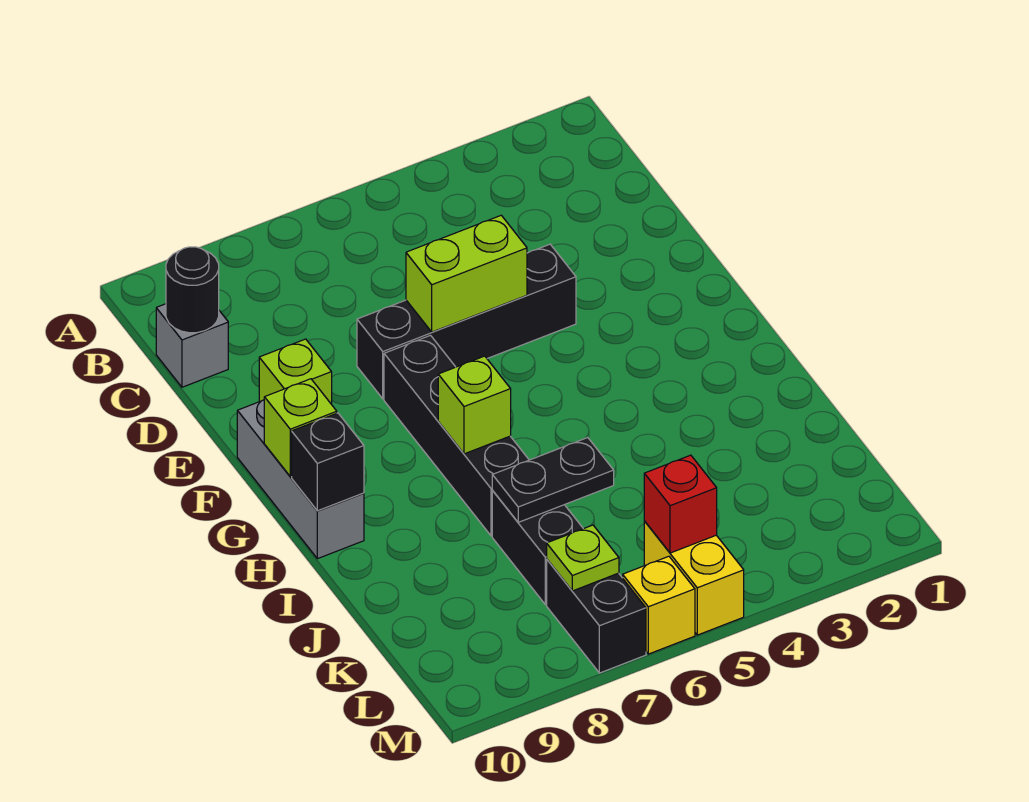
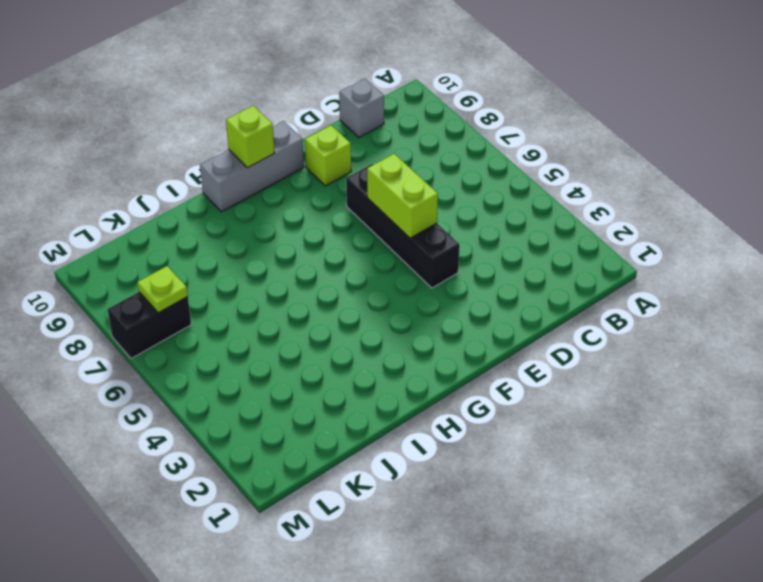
none -> black brick F7:I7 level 1
none -> black brick J7:K7 level 1
none -> yellow brick L5:M5 level 1

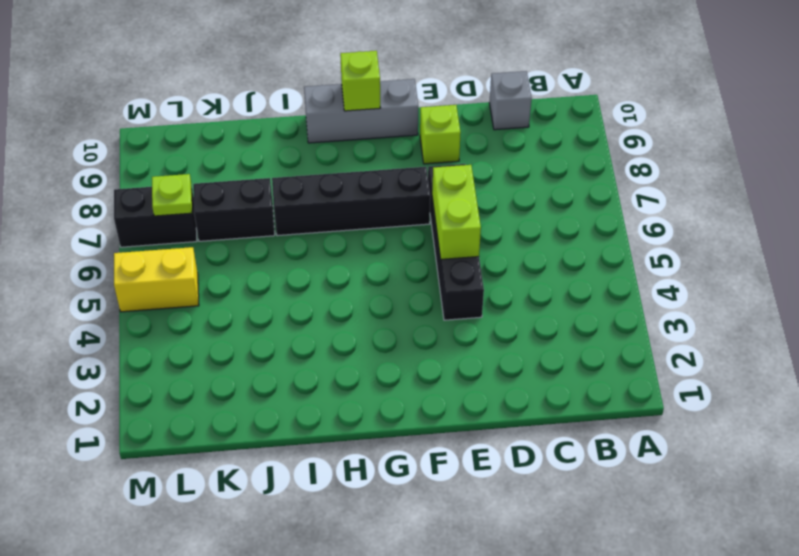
none -> yellow brick M6 level 1
none -> black round brick C10 level 2
none -> lime brick H7 level 2

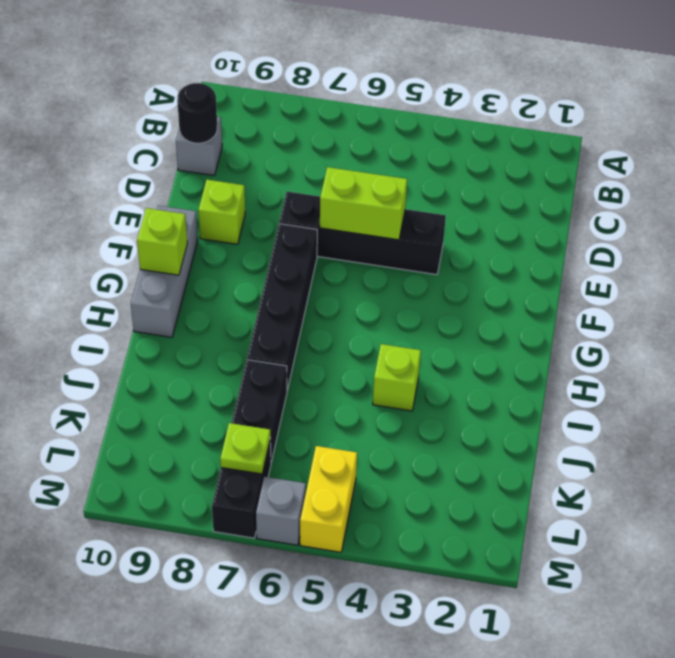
lime brick I4 level 1 -> lime brick H7 level 2
grey brick M6 level 1 -> yellow brick M6 level 1
none -> black brick H10 level 2
none -> black plate J6:J7 level 2
none -> red brick L5 level 2

